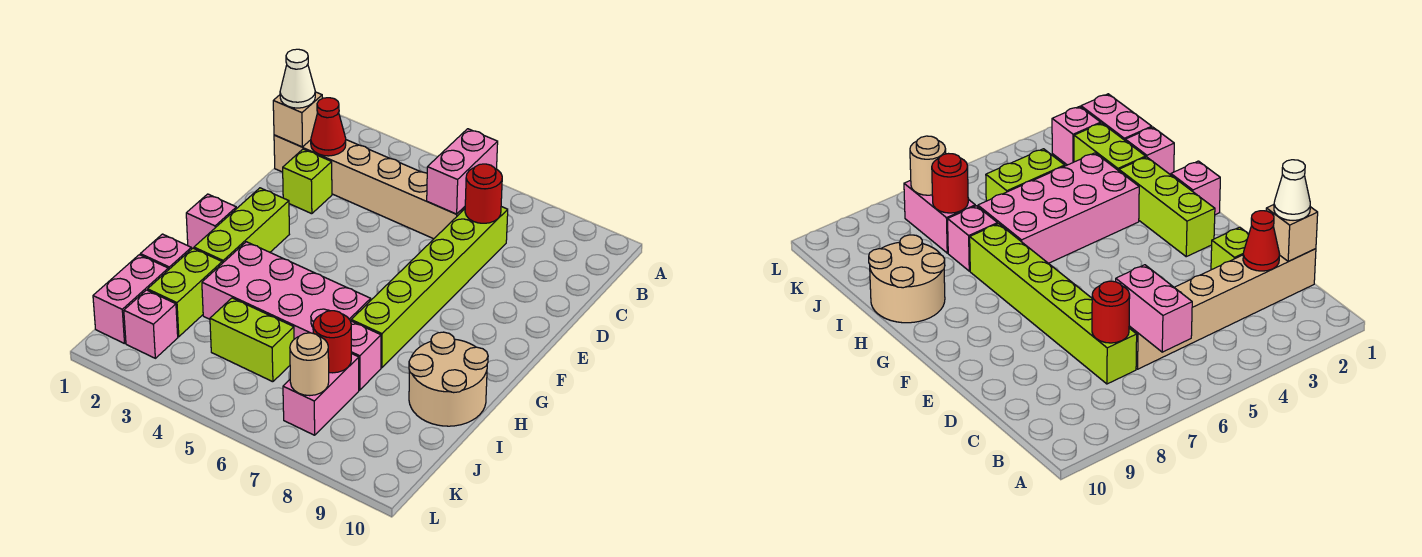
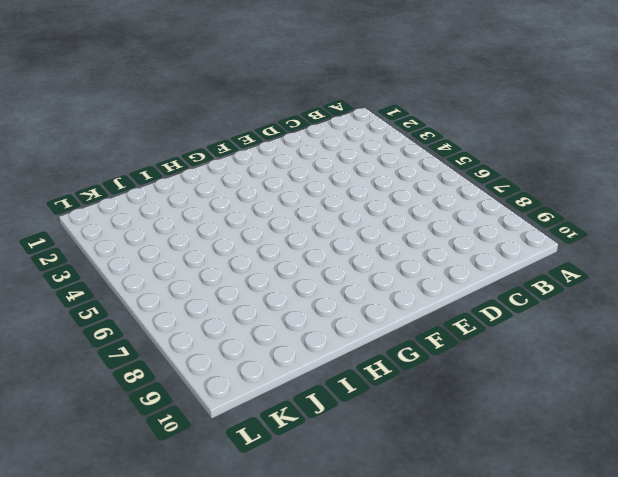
none -> tan brick C1:C6 level 1
none -> lime brick C7:H7 level 1
none -> lime brick D2 level 1

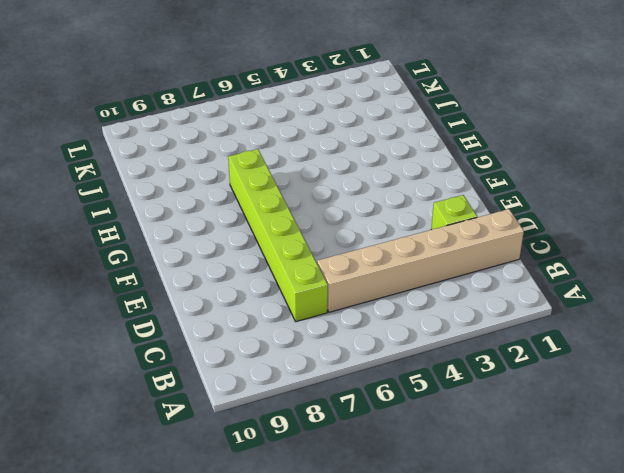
none -> lime brick F2:H2 level 1
none -> pink brick G1 level 1
none -> pink brick H3:I6 level 1

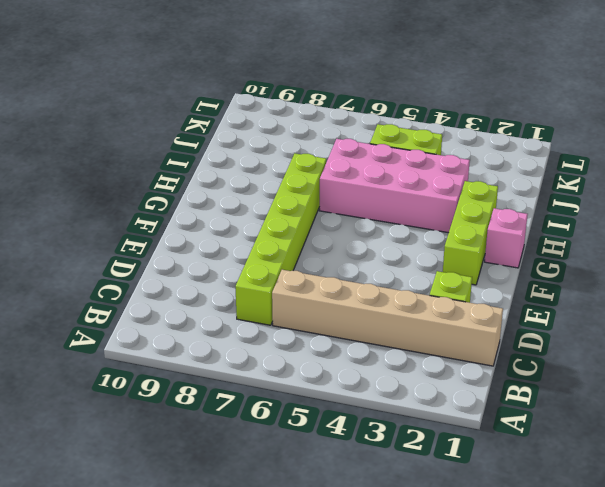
none -> tan round brick H9:I10 level 1
none -> pink brick I1 level 1
none -> lime brick I2:J2 level 1

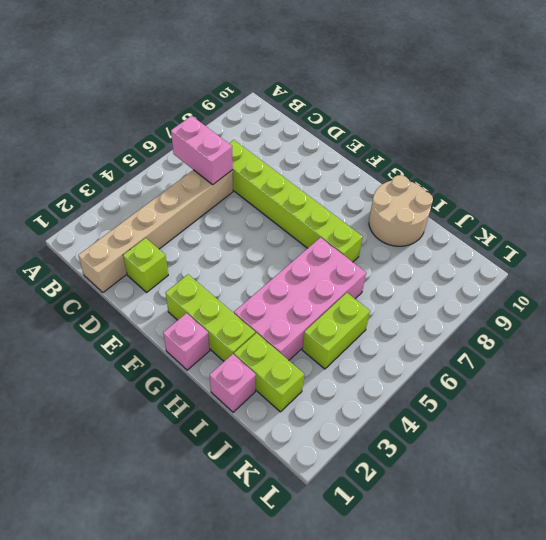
none -> pink brick I7 level 1
none -> pink brick J1:K1 level 1
none -> pink brick J7:K7 level 1

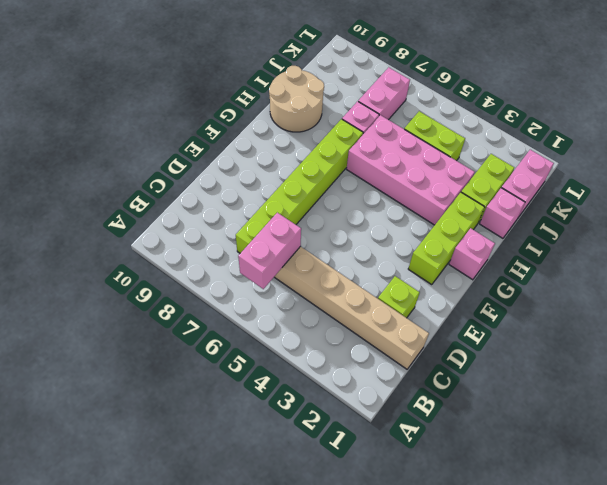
none -> pink brick K2 level 1
none -> tan brick C1 level 2
none -> red cone C2 level 2

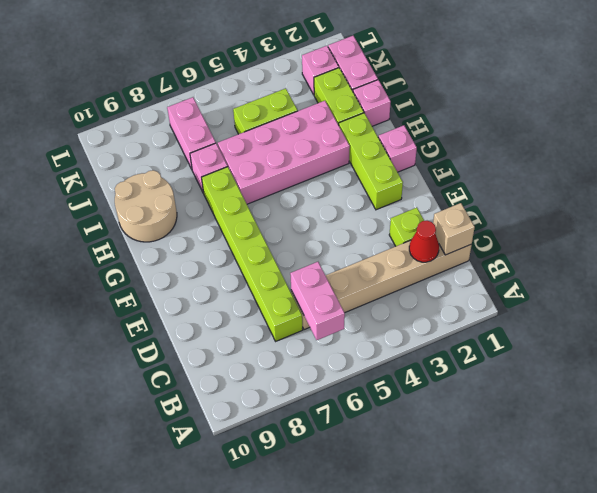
none -> red round brick C7 level 2
none -> red round brick J7 level 2
none -> tan round brick K7 level 2

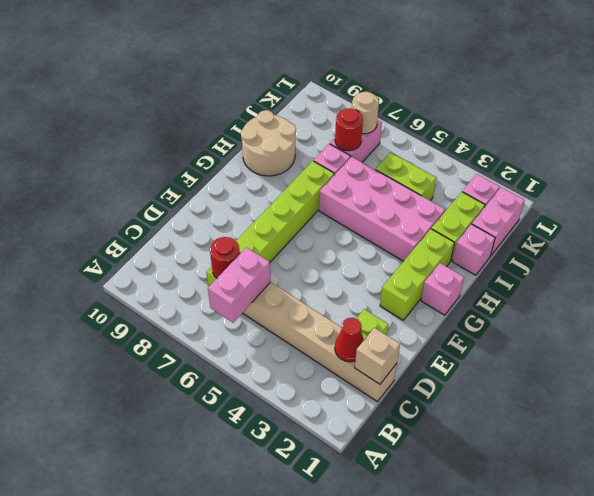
none -> white cone C1 level 3

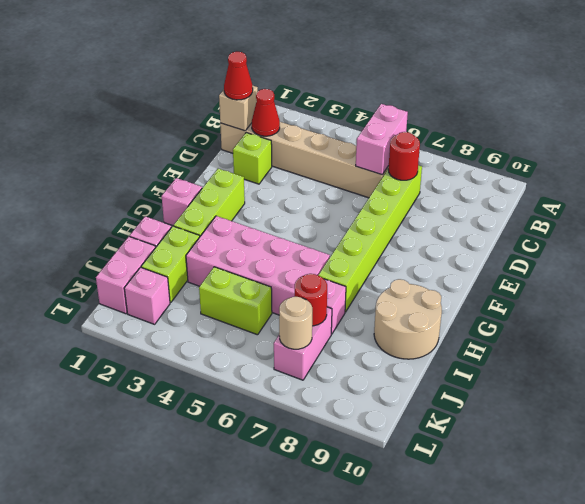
red cone C1 level 3 -> white cone C1 level 3

